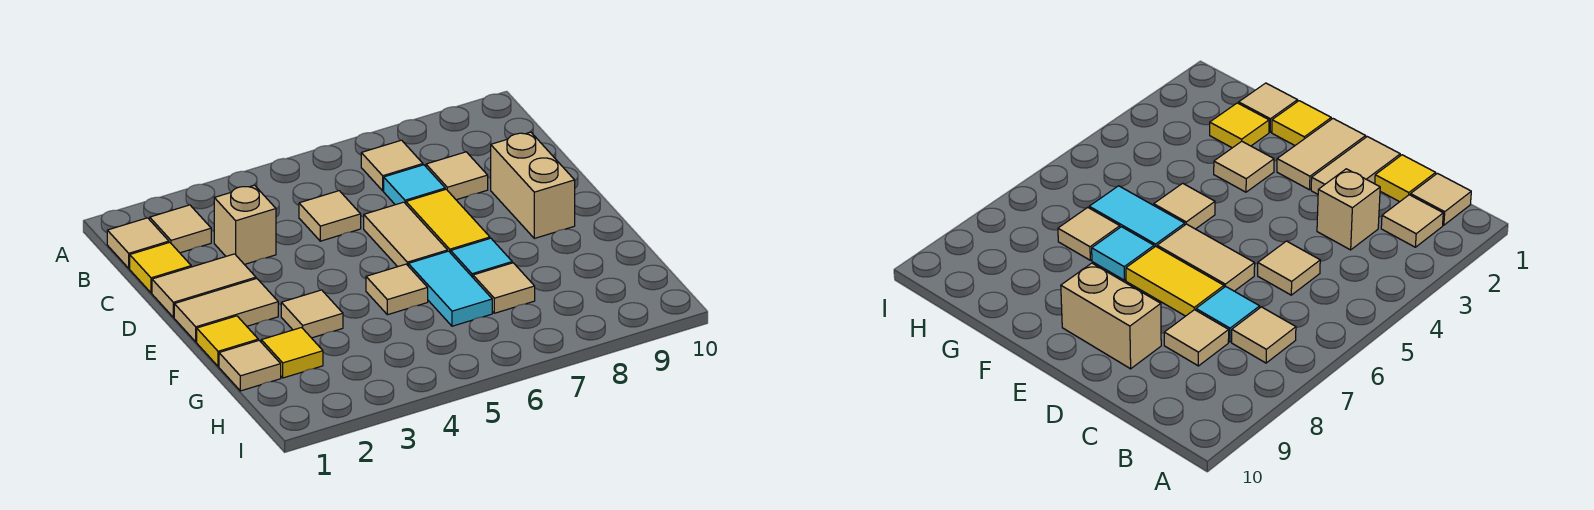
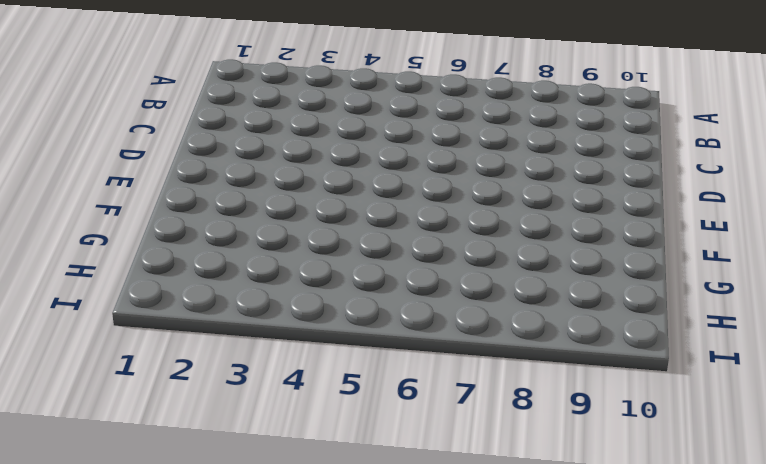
none -> tan tile B1 level 1
none -> tan tile B2 level 1
none -> tan tile B7 level 1

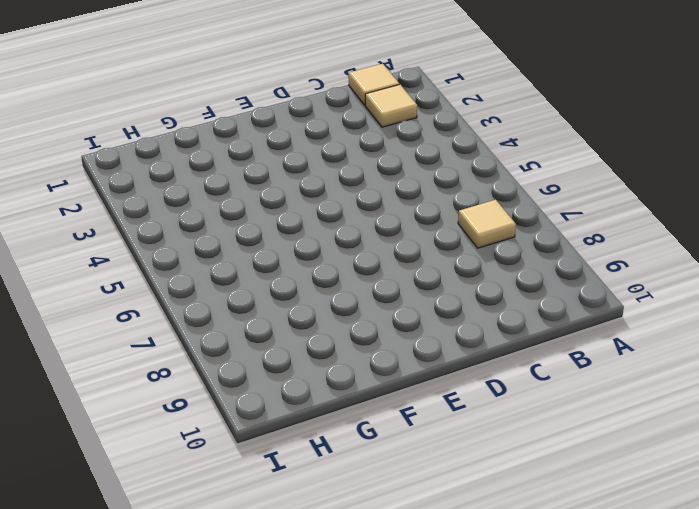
none -> yellow tile C1 level 1
none -> tan brick C3 level 1
none -> tan tile C5 level 1

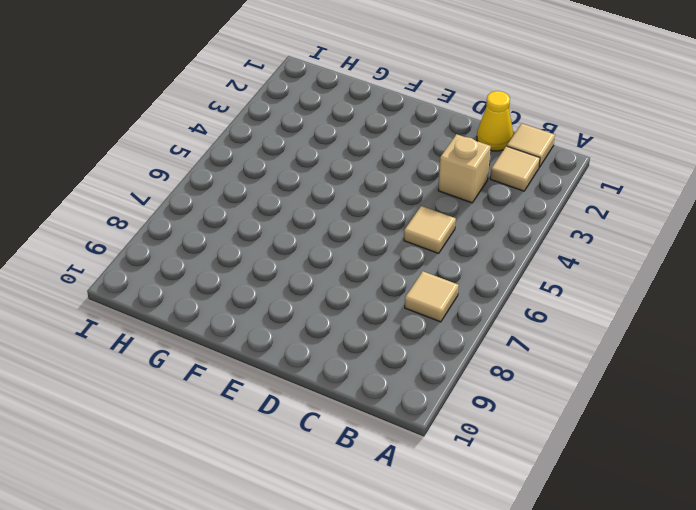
yellow cone C1 level 1 -> yellow tile C1 level 1
none -> cyan tile C7 level 1
none -> tan tile C8 level 1
none -> tan tile D1:D2 level 1

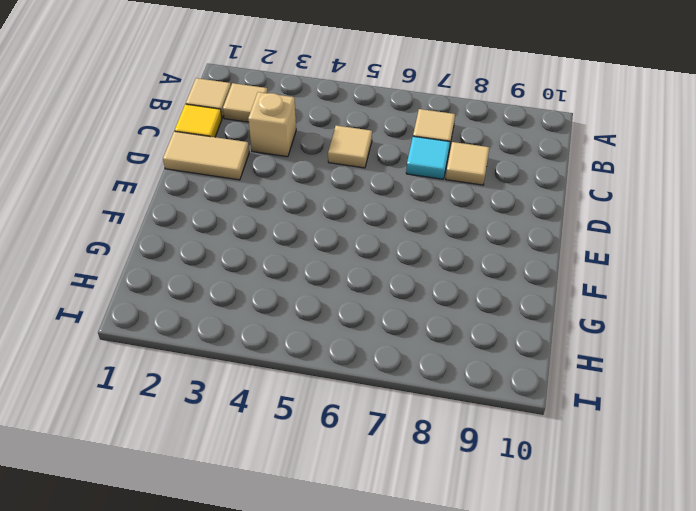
none -> tan tile D6:E6 level 1
none -> yellow tile D7:E7 level 1
none -> tan brick D9:E9 level 1

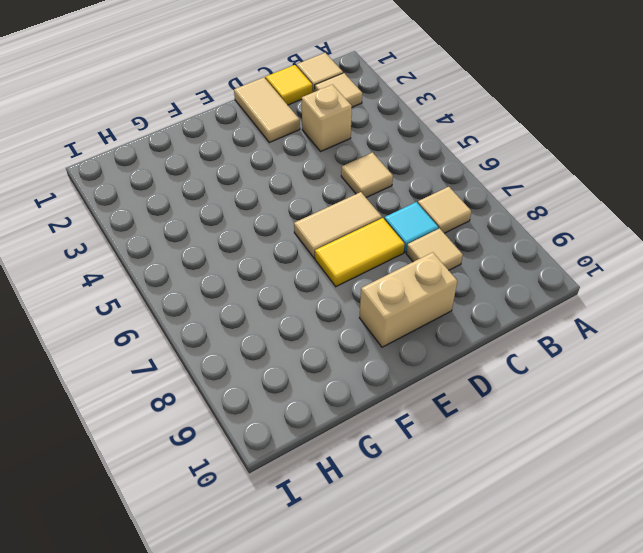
none -> tan tile E1:E2 level 1
none -> yellow tile F1 level 1
none -> tan tile F3 level 1

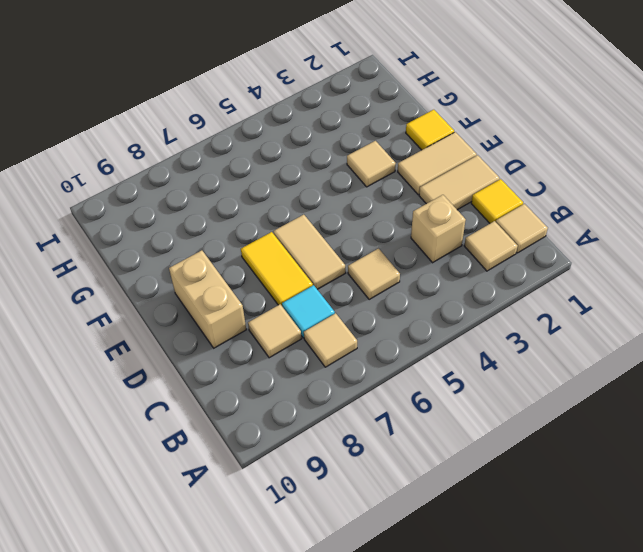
none -> tan tile F5 level 1
none -> cyan tile F6:G6 level 1
none -> cyan tile F7 level 1

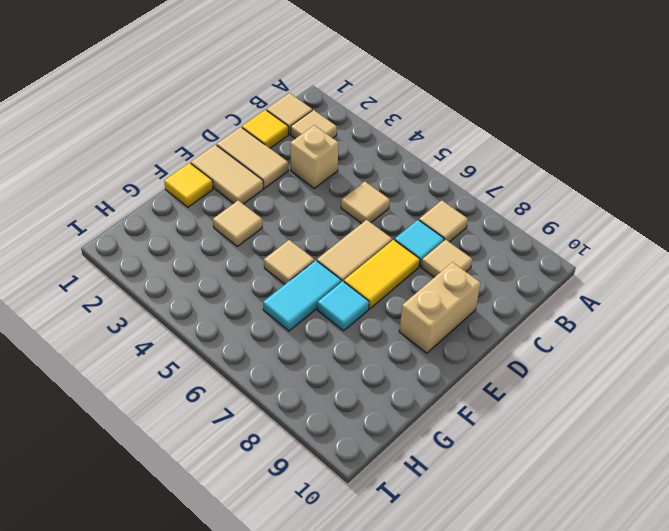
none -> tan tile G1 level 1
none -> yellow tile G2 level 1
none -> tan tile G7 level 1

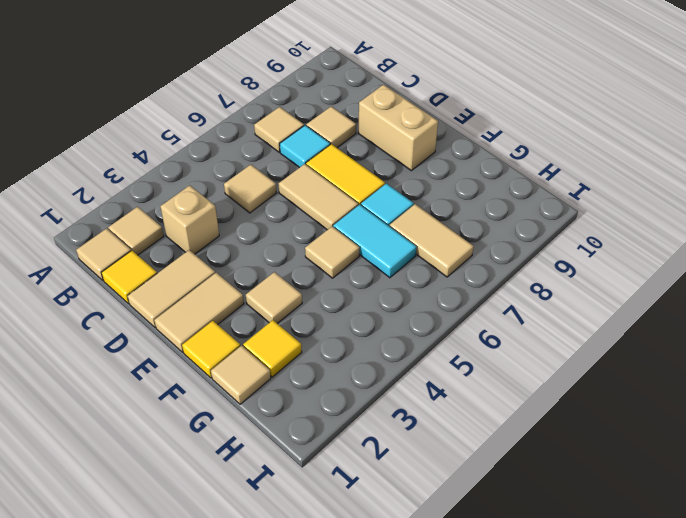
tan tile G7:H7 level 1 -> tan tile G7 level 1

